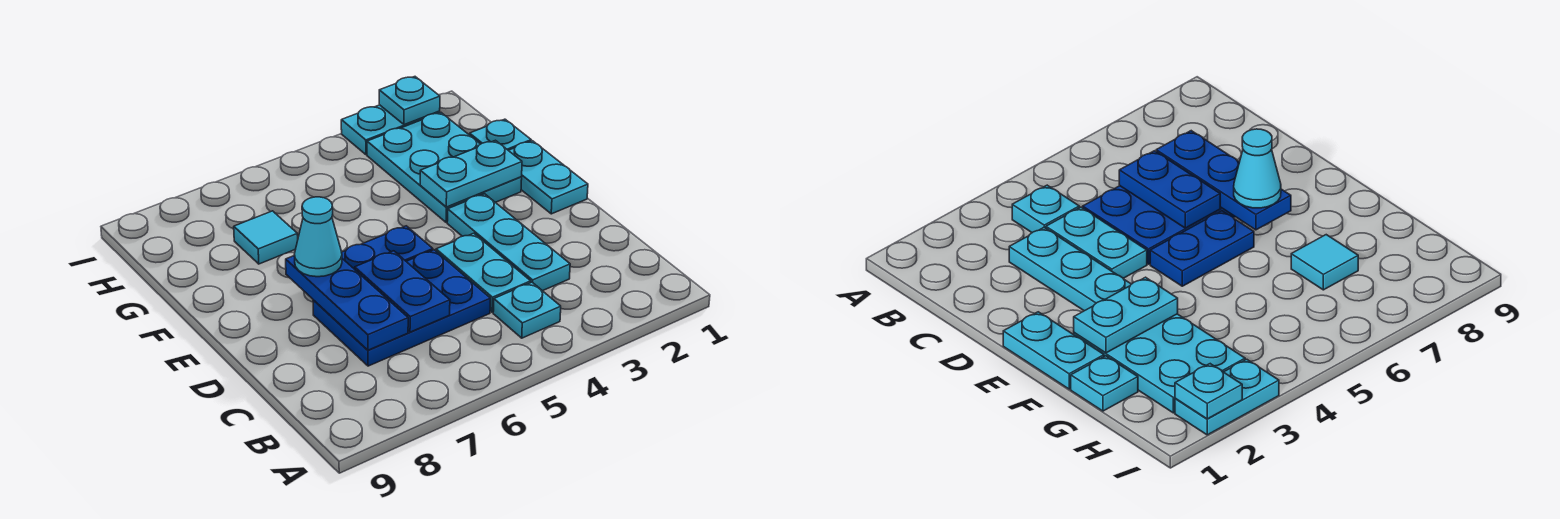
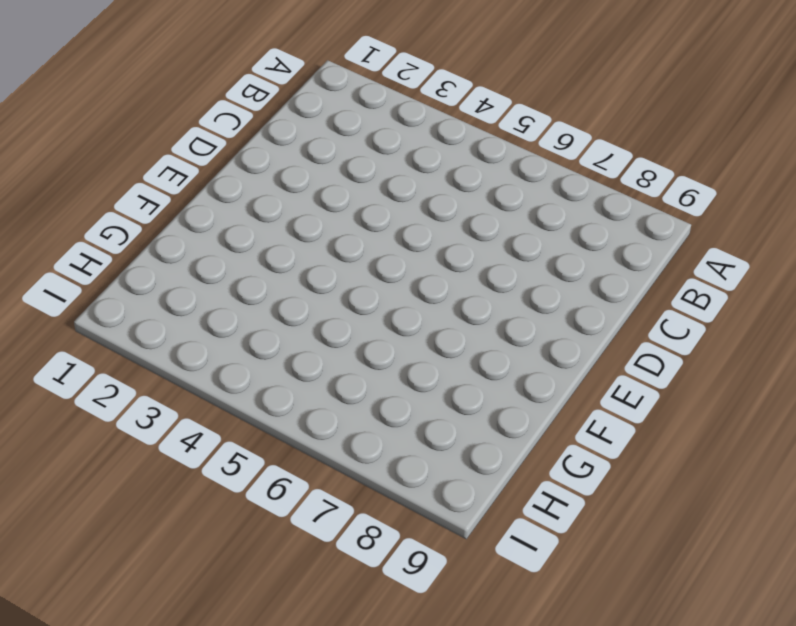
none -> cyan plate B4 level 1
none -> cyan plate C3:E3 level 1
none -> cyan plate C4:D4 level 1

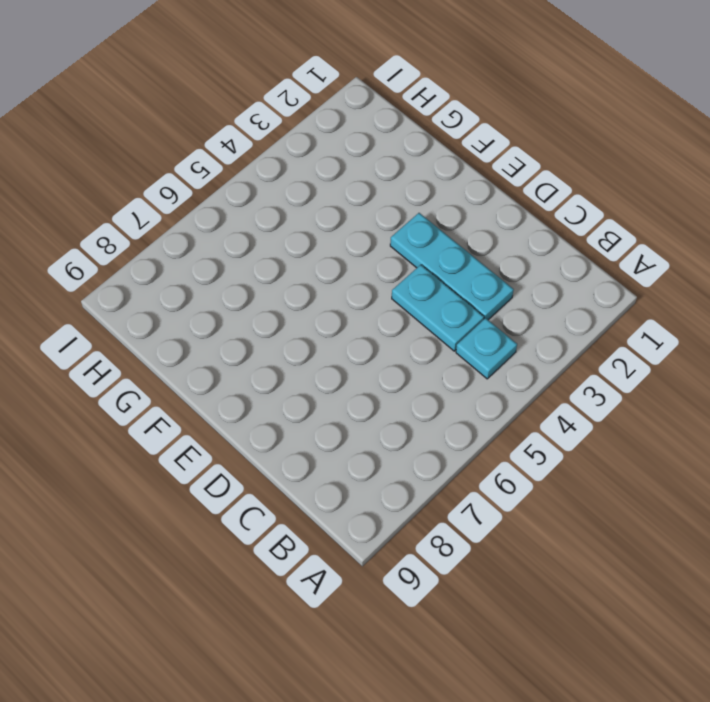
none -> blue plate C5:D7 level 1
none -> cyan plate E1:F1 level 1
none -> blue plate E5:E6 level 1

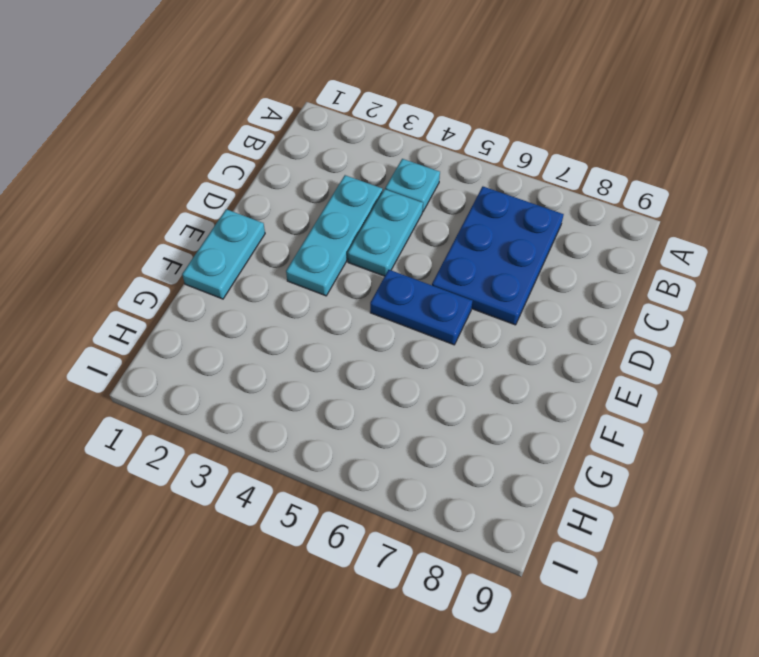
blue plate B6:D7 level 1 -> blue plate C5:D7 level 1
none -> cyan plate F2:H3 level 1
none -> cyan plate G1 level 1
none -> cyan tile G7 level 1

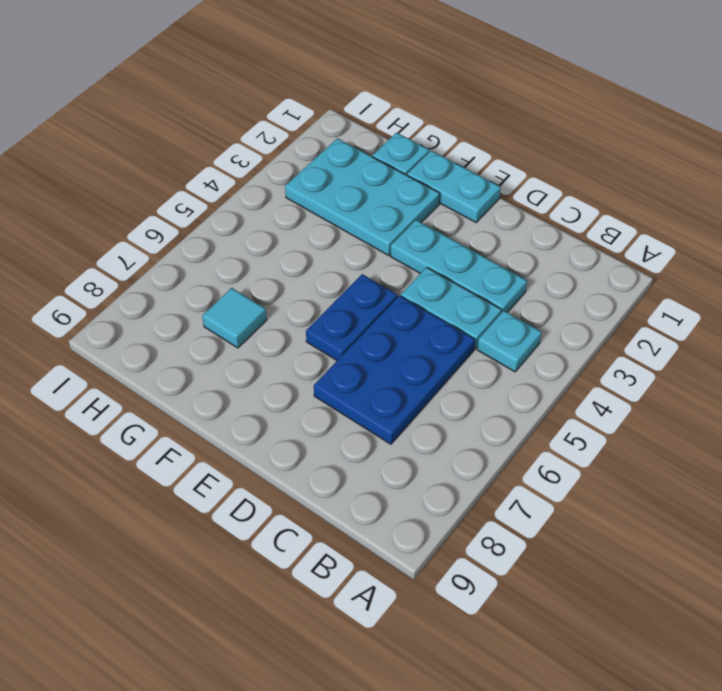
none -> cyan plate I2:I3 level 1
none -> blue plate C6:D6 level 2
none -> blue plate C7:E7 level 2

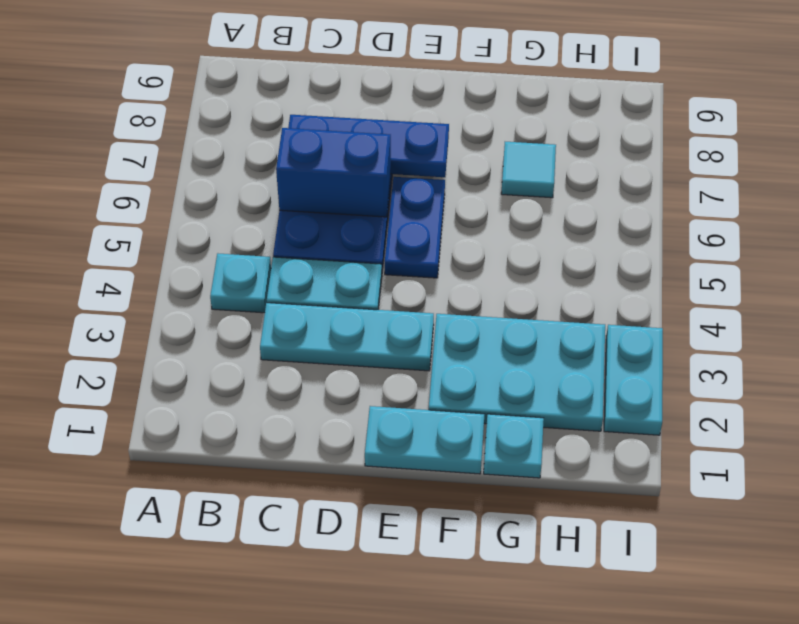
blue brick C6:D6 level 2 -> blue plate C6:D6 level 2
none -> cyan plate F2:F3 level 2
none -> cyan plate I2 level 2
none -> cyan cone E7 level 3

